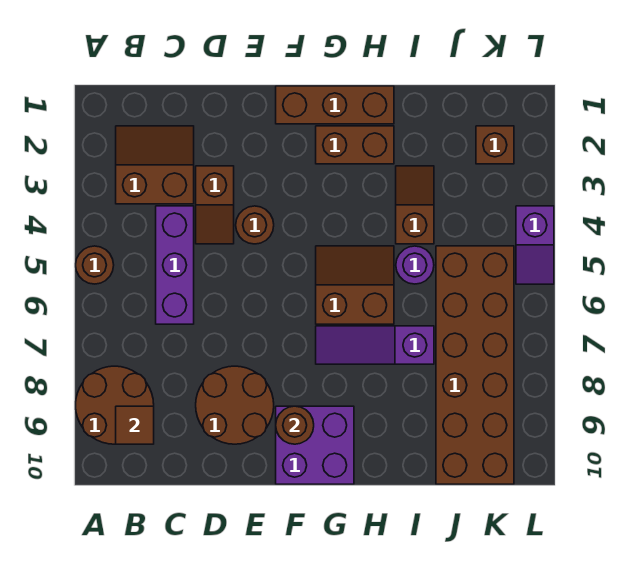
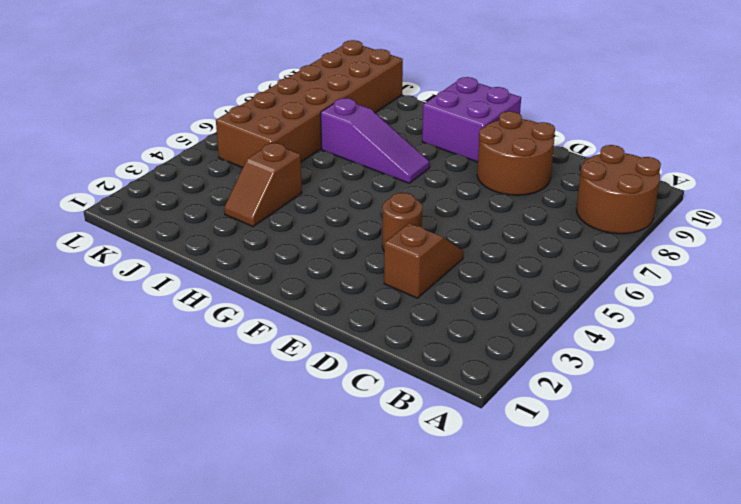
none -> brown round brick A5 level 1
none -> brown slope B2:C3 level 1 top 3
none -> purple brick C4:C6 level 1

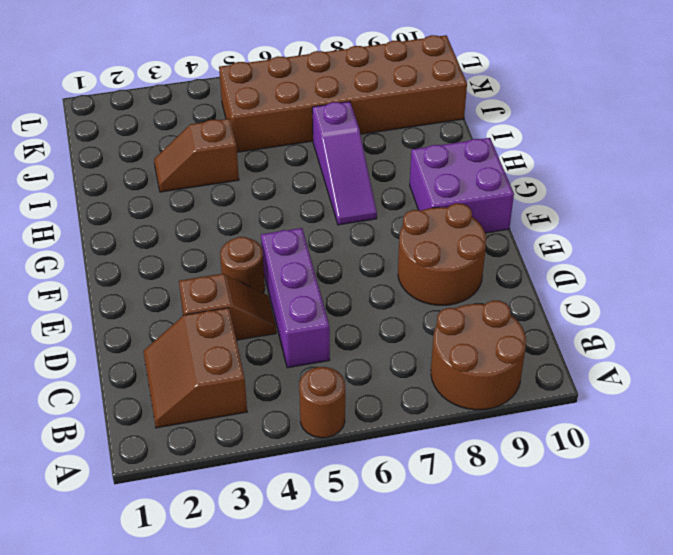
purple brick C5:E5 level 1 -> purple brick C4:C6 level 1
none -> brown brick F1:H1 level 1
none -> brown brick G2:H2 level 1
none -> brown slope G5:H6 level 1 top 6

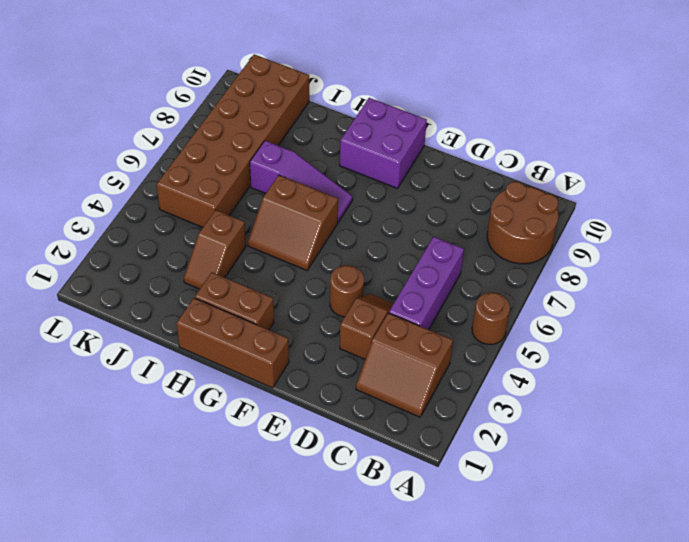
none -> brown round brick D8:E9 level 1
none -> purple round brick I5 level 1
none -> brown brick K2 level 1

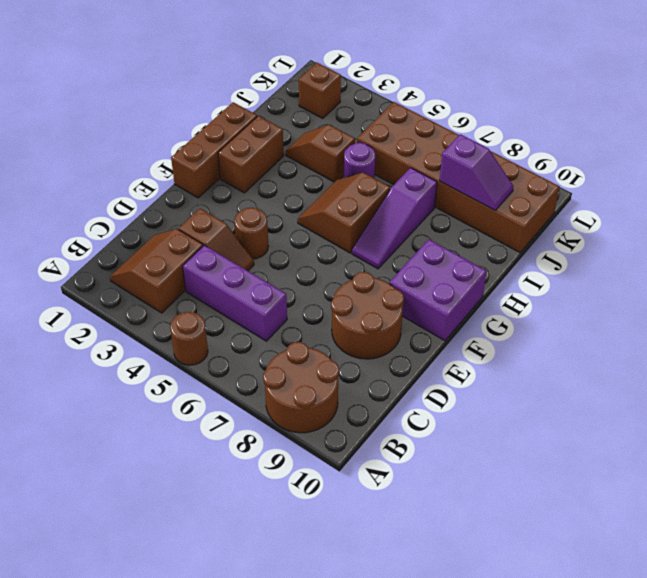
purple slope J8:J9 level 2 top 8 -> purple slope L4:L5 level 1 top 4
none -> brown tile B9 level 2
none -> brown round brick F9 level 2

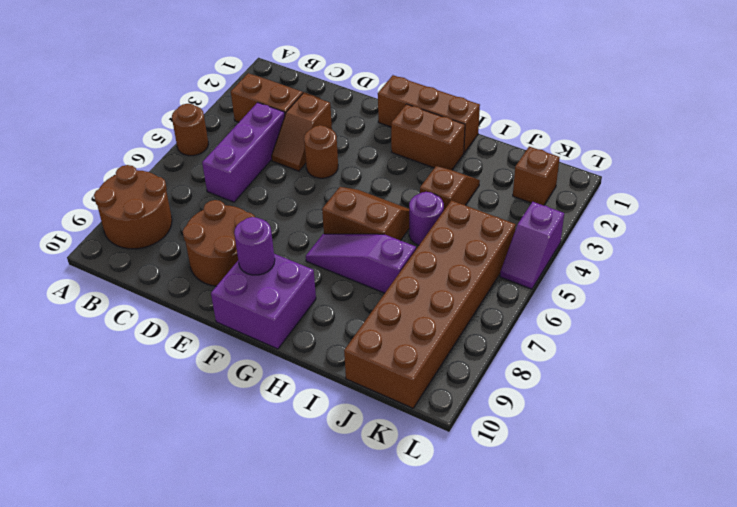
purple round brick F9 level 2 -> brown round brick F9 level 2
none -> brown tile B9 level 2

